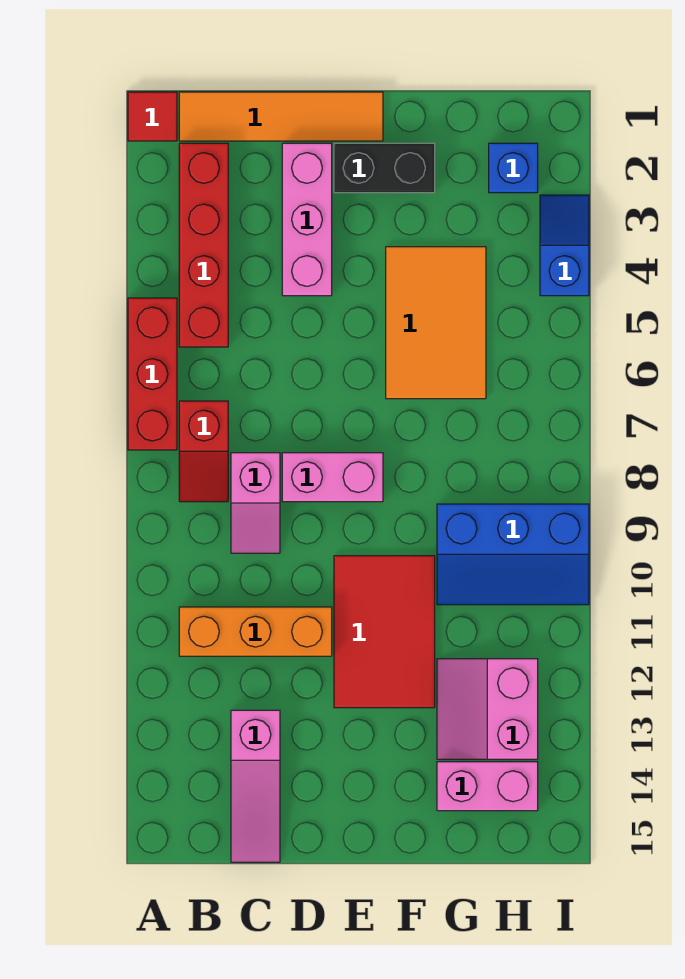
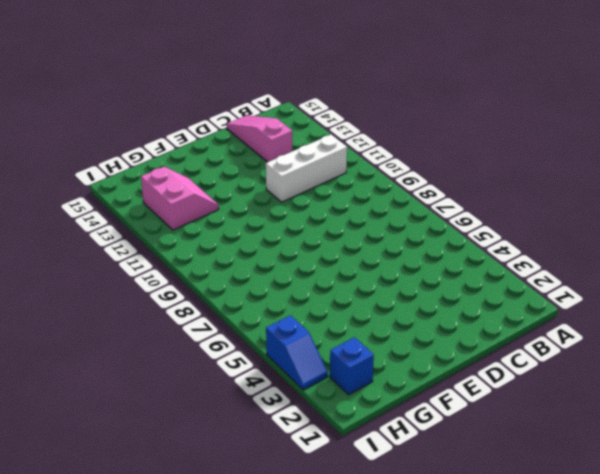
white brick B11:D11 level 1 -> orange brick B11:D11 level 1
none -> red tile A1 level 1
none -> red brick A5:A7 level 1
none -> orange tile B1:E1 level 1

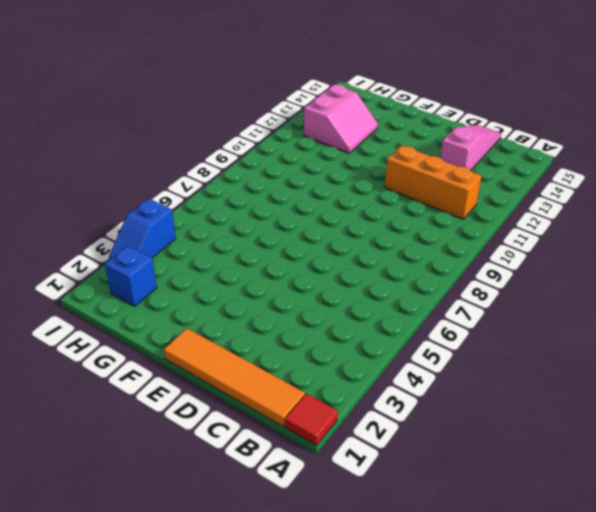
none -> red brick A5:A7 level 1
none -> red brick B2:B5 level 1
none -> red slope B7:B8 level 1 top 7

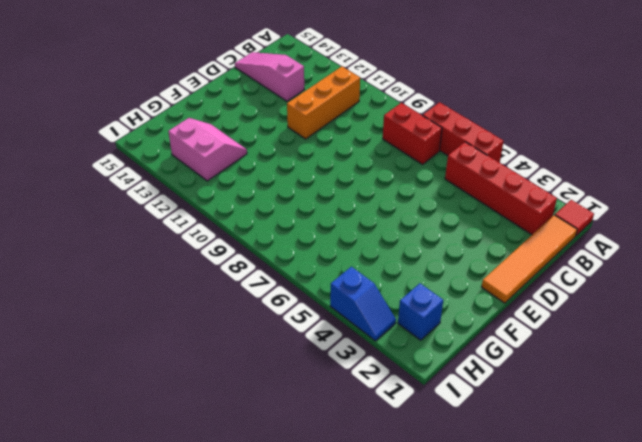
red brick B7:B8 level 1 -> red slope B7:B8 level 1 top 7
none -> pink slope C8:C9 level 1 top 8
none -> pink brick D2:D4 level 1
none -> pink brick D8:E8 level 1

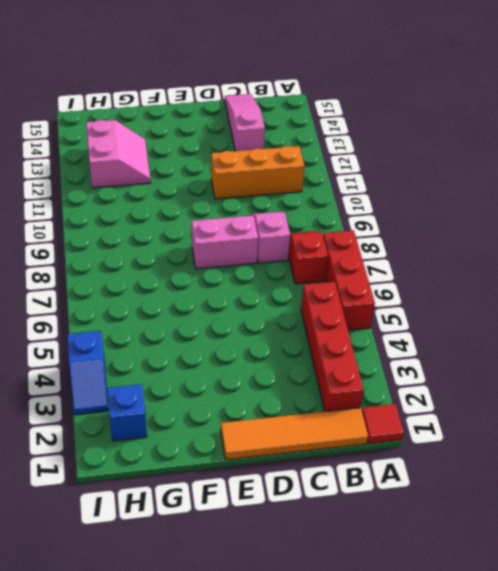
none -> pink brick D2:D4 level 1
none -> black brick E2:F2 level 1
none -> red tile E10:F12 level 1

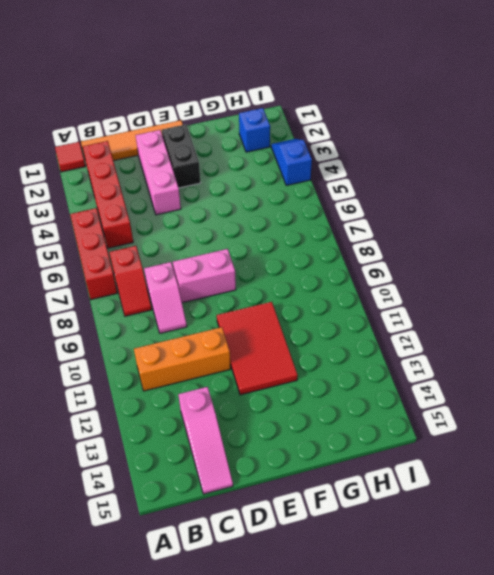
black brick E2:E3 level 1 -> black brick E2:F2 level 1
none -> orange tile F4:G6 level 1
none -> blue slope G9:I10 level 1 top 9
none -> pink slope G12:H13 level 1 top H

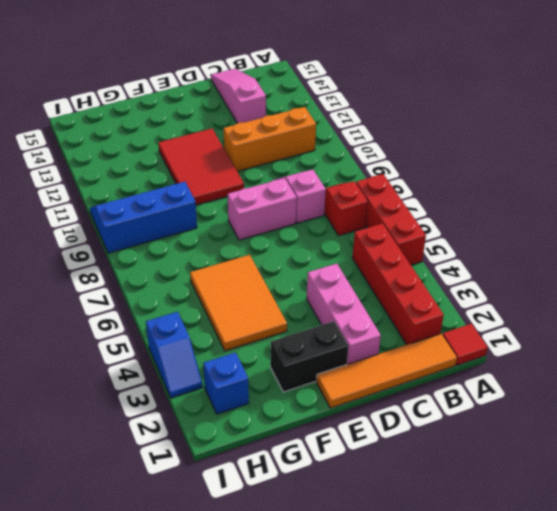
none -> pink slope G12:H13 level 1 top H
none -> pink brick G14:H14 level 1

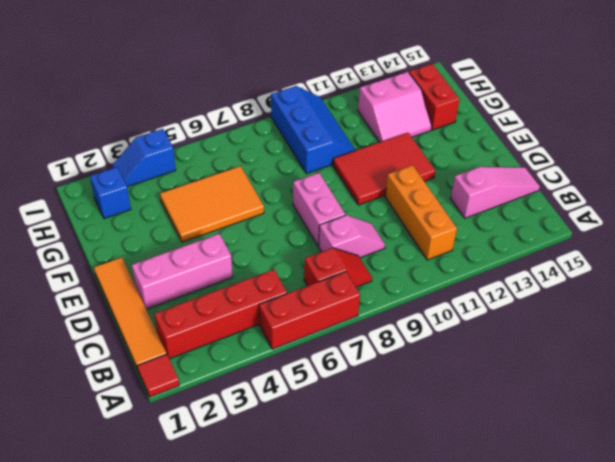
red brick G14:H14 level 1 -> pink brick G14:H14 level 1
none -> black brick E2:F2 level 1

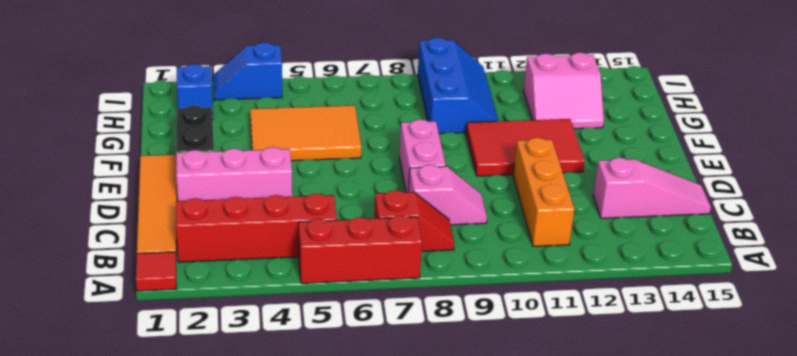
none -> pink brick G14:H14 level 1

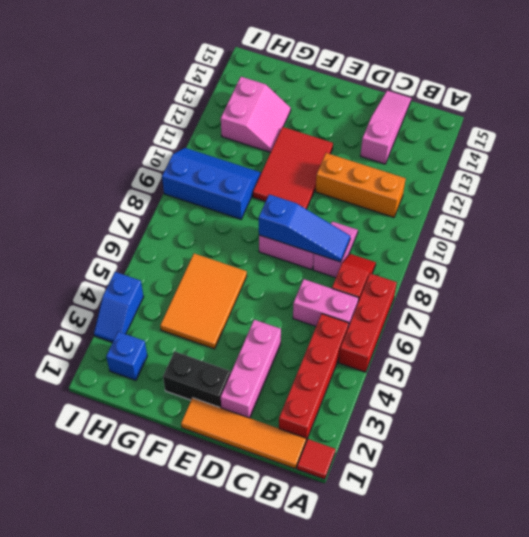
pink brick B6:C6 level 1 -> pink brick G14:H14 level 1
blue slope C8:E8 level 2 top E -> none

